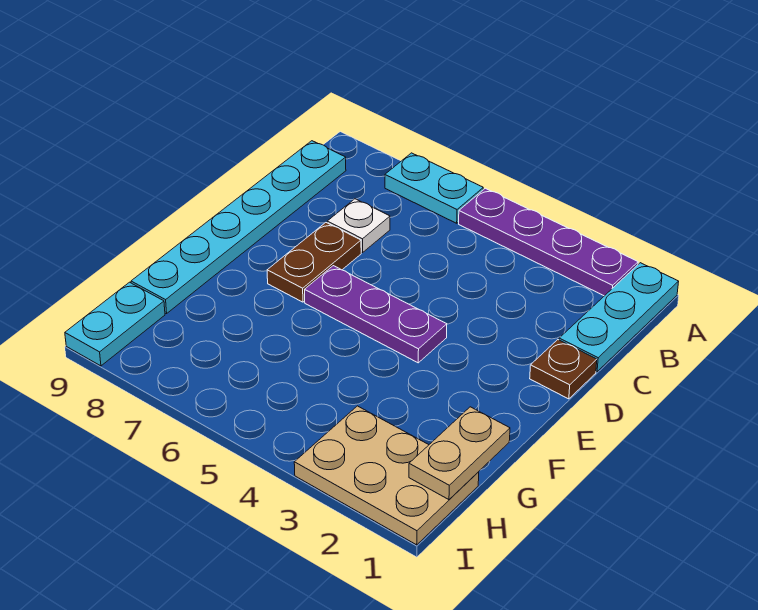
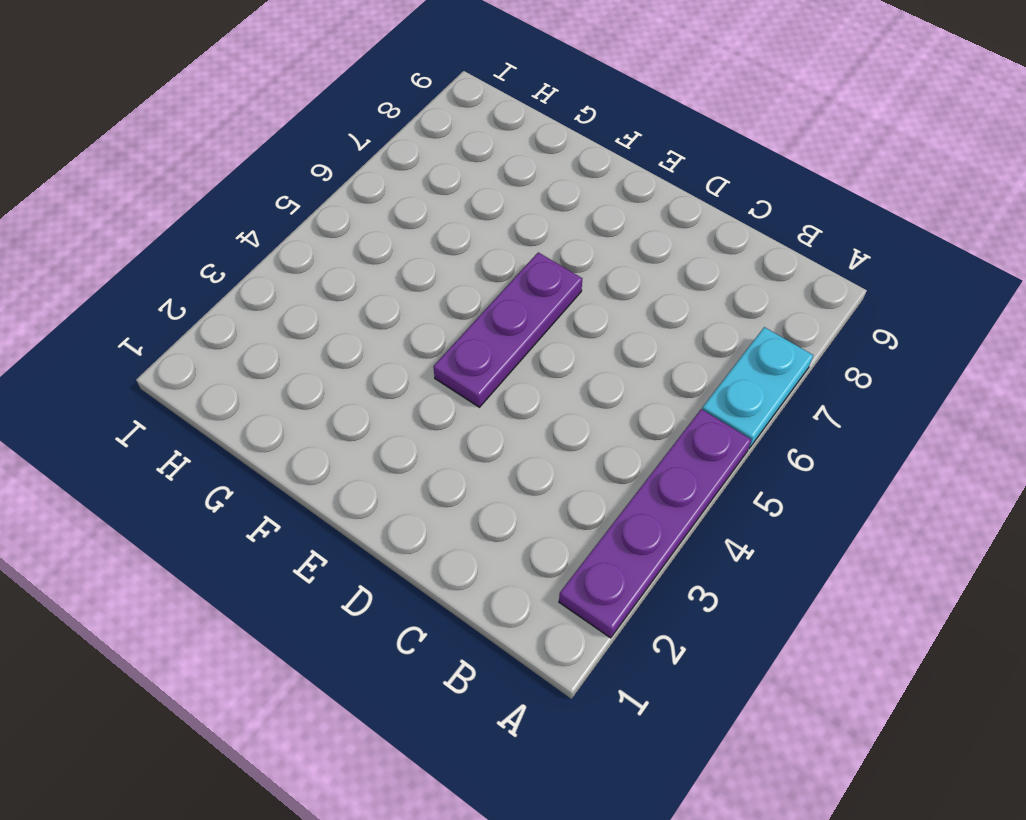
none -> cyan plate A1:C1 level 1
none -> cyan plate B9:G9 level 1

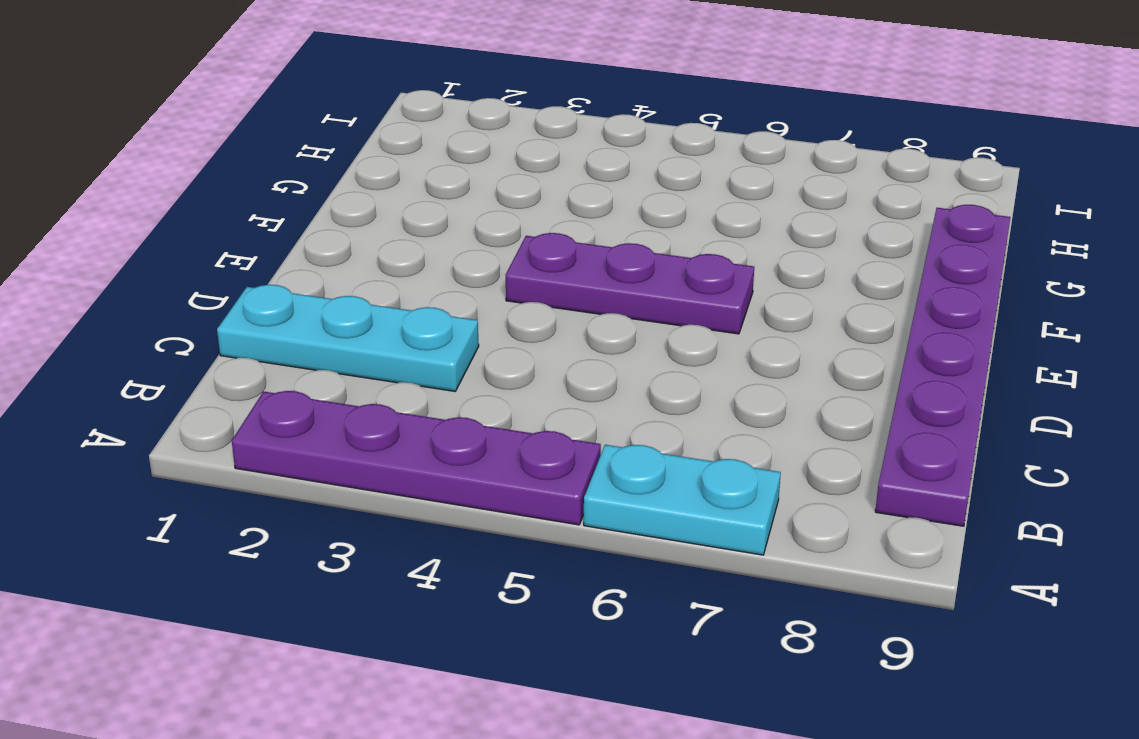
purple plate B9:G9 level 1 -> cyan plate B9:G9 level 1
cyan plate C1:C3 level 1 -> cyan plate A1:C1 level 1
none -> white plate C7 level 1
none -> brown plate D1 level 1

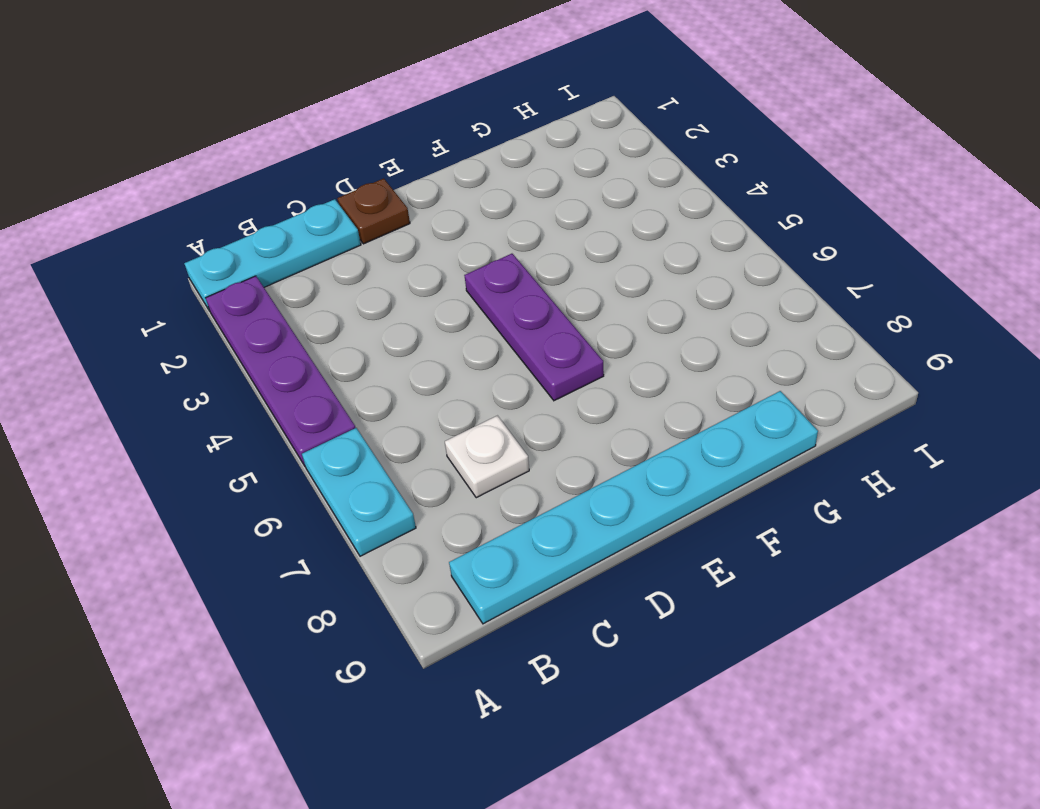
none -> brown plate D7:E7 level 1
none -> tan plate H1:I3 level 1

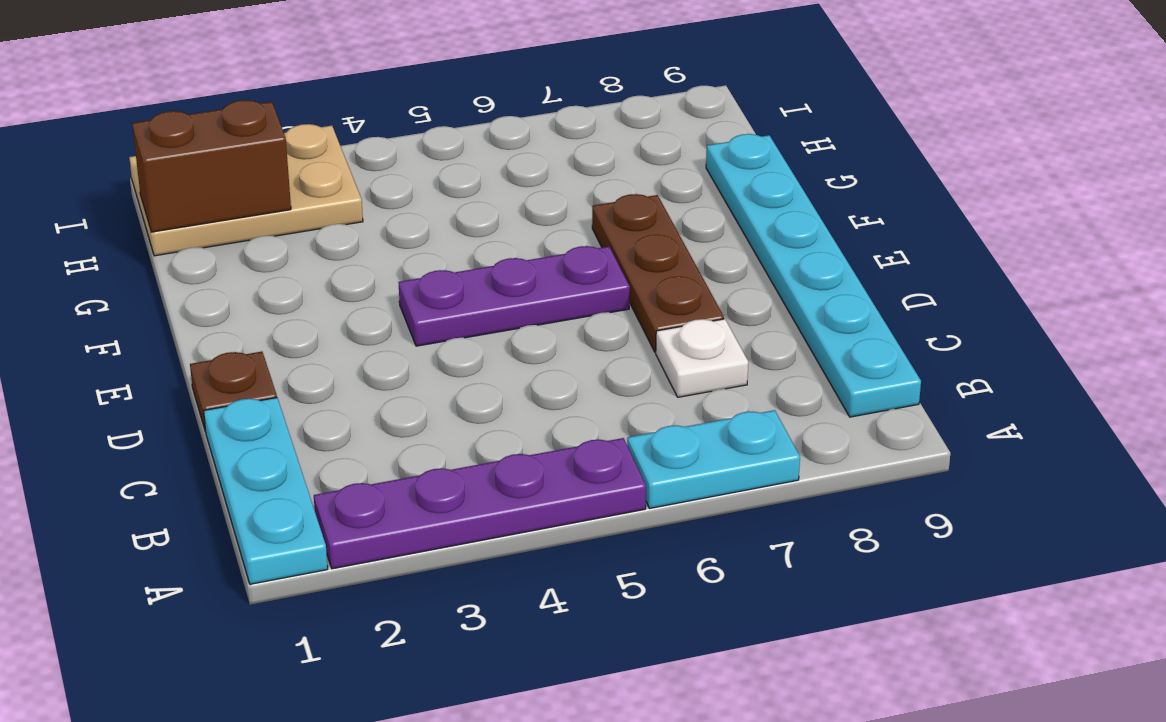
brown plate D7:F7 level 1 -> brown plate D7:E7 level 1
brown brick H1:H2 level 2 -> tan plate G1:H1 level 2
none -> cyan plate H9:I9 level 1

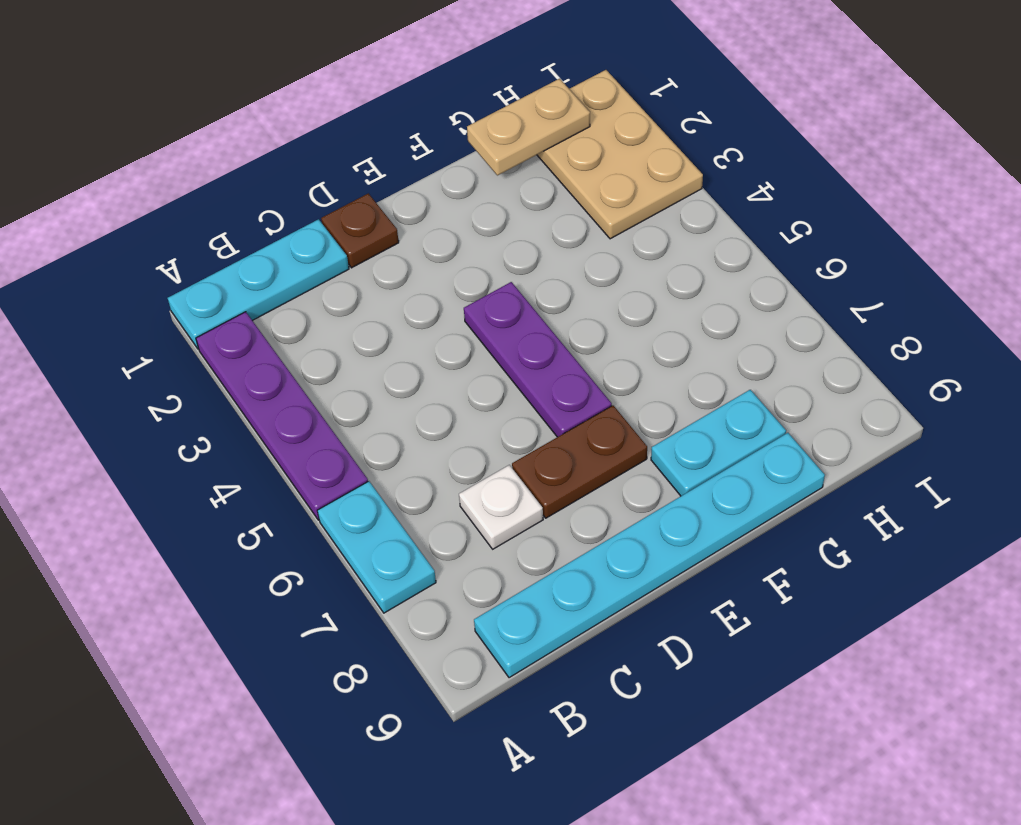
cyan plate F8:G8 level 1 -> cyan plate H9:I9 level 1

